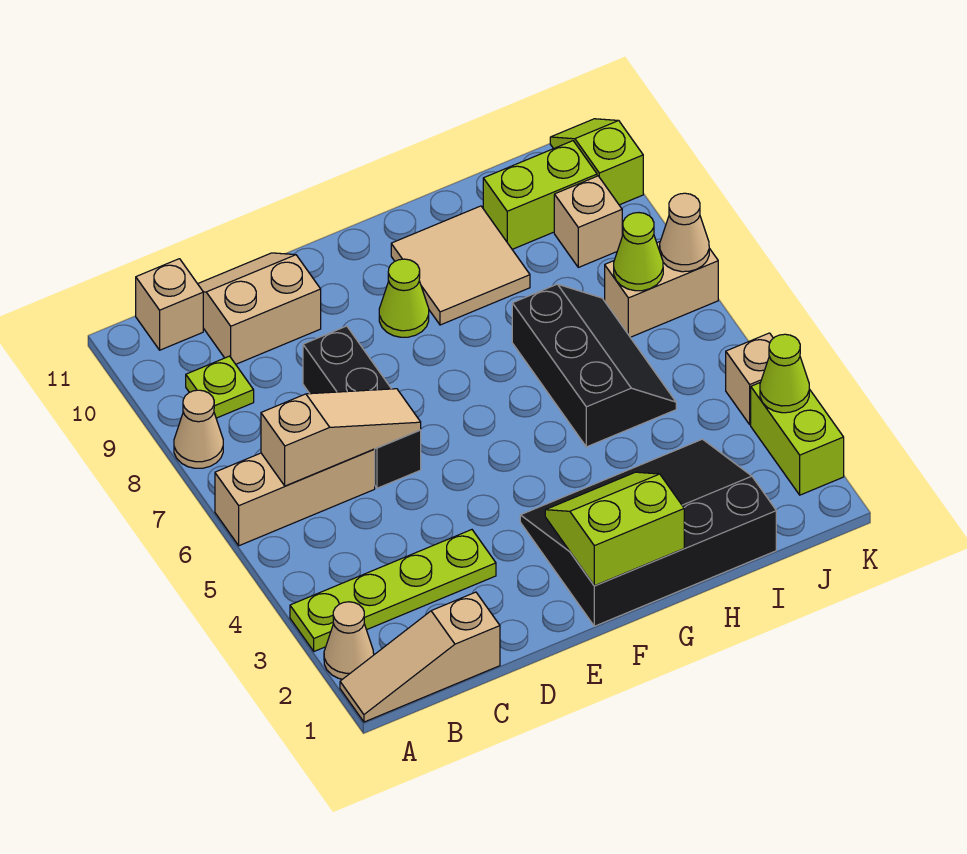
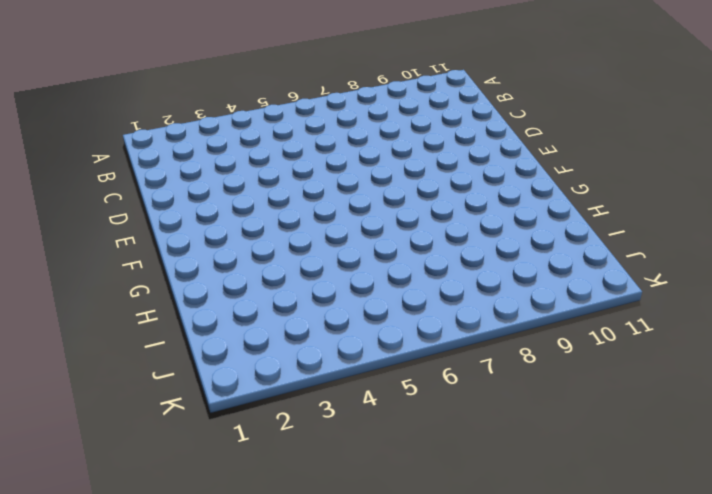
none -> tan slope A1:C1 level 1 top C
none -> tan cone A2 level 1
none -> lime plate A3:D3 level 1

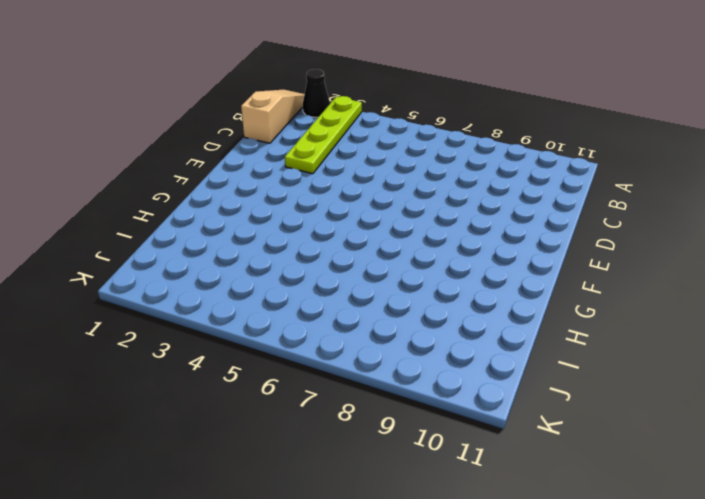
black cone A2 level 1 -> tan cone A2 level 1
none -> tan brick A6:C6 level 1
none -> tan cone A8 level 1
none -> lime plate B9 level 1

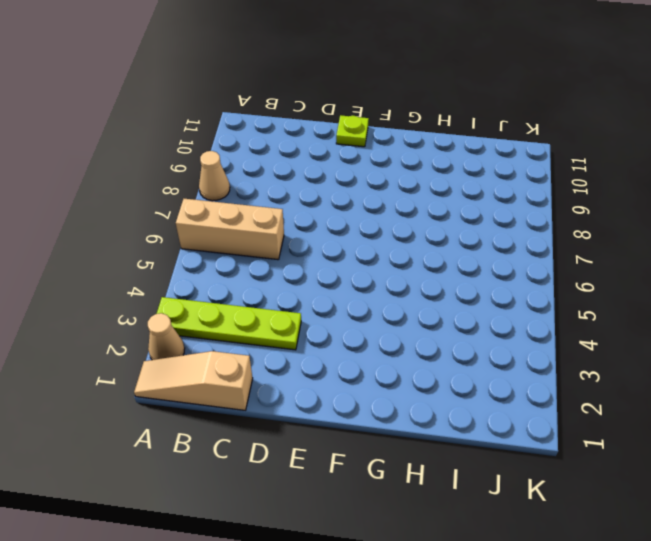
lime plate E11 level 1 -> lime plate B9 level 1
none -> tan brick B11 level 1
none -> tan slope C10:D11 level 1 top 10
none -> black brick D6:D8 level 1

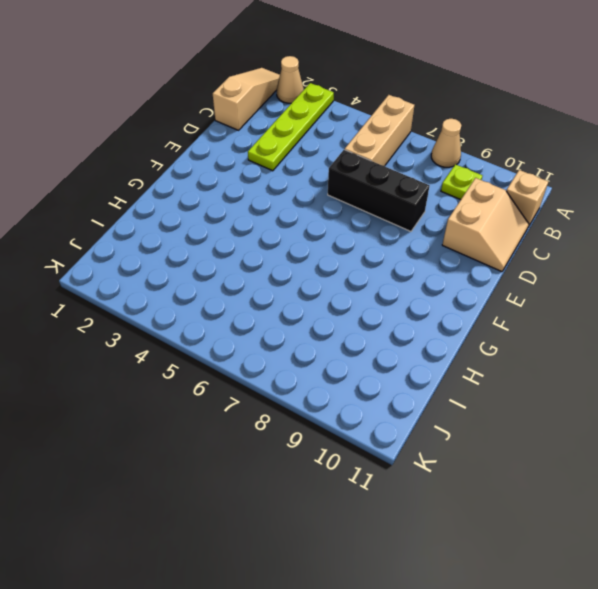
none -> black slope F1:I3 level 1 top 1
none -> lime cone F9 level 1
none -> tan tile G9:H10 level 1

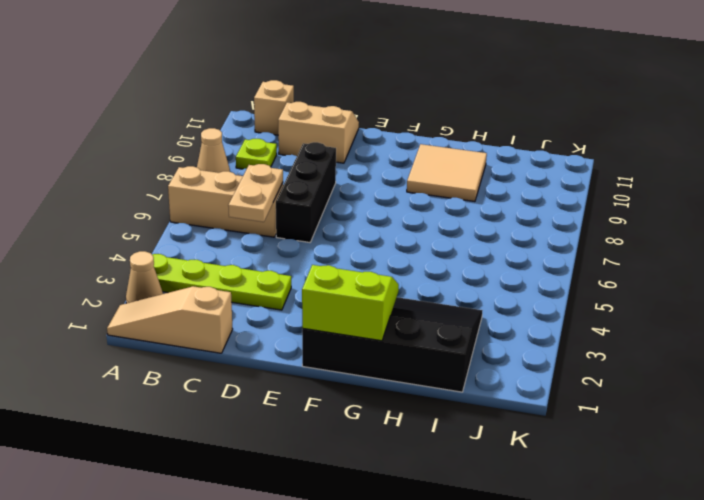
tan plate C5:C6 level 2 -> tan slope B6:D6 level 2 top B
none -> lime cone F9 level 1
none -> black slope H5:I7 level 1 top H
none -> lime brick I10:J10 level 1

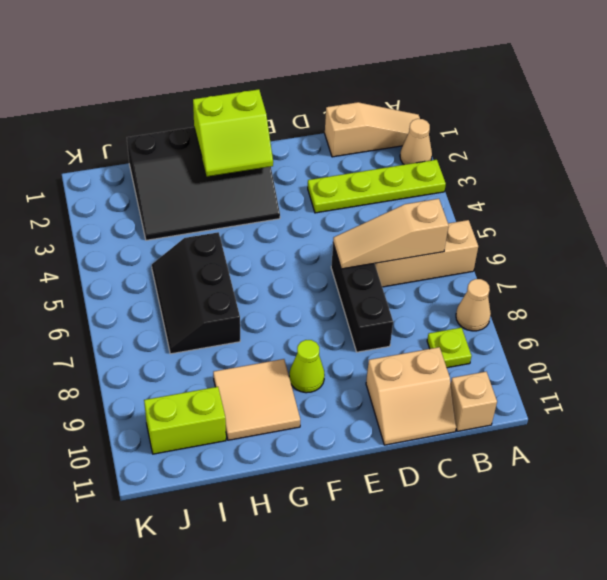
none -> tan brick J7:K7 level 1
none -> tan brick J9 level 1
none -> lime brick K2:K3 level 1

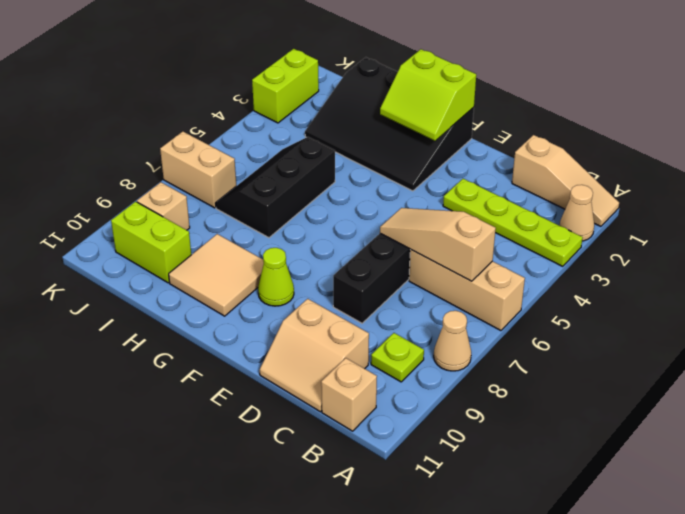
none -> tan brick K4 level 1
none -> lime slope K10:K11 level 1 top 10
none -> lime cone J7 level 2

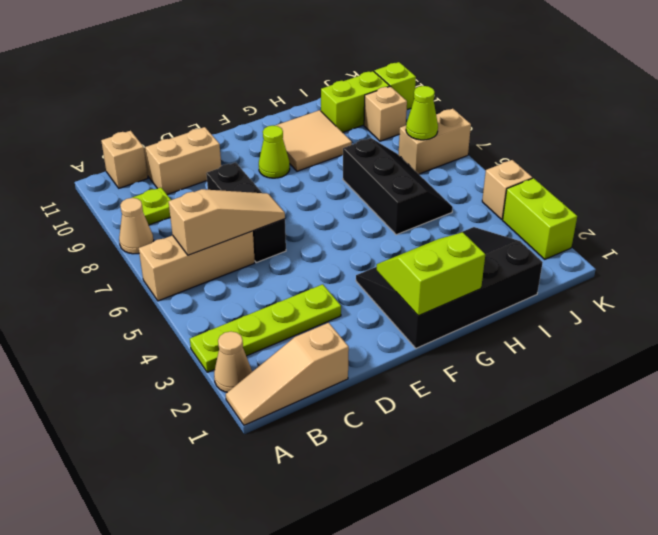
none -> lime cone K3 level 2
none -> tan cone K7 level 2

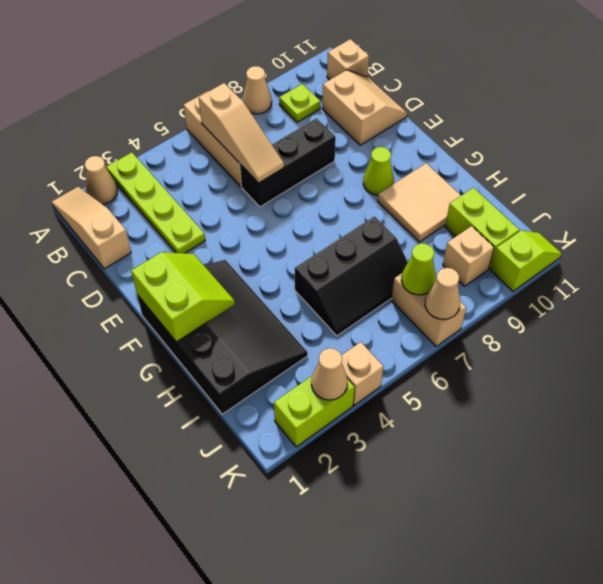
tan cone K3 level 2 -> lime cone K3 level 2

